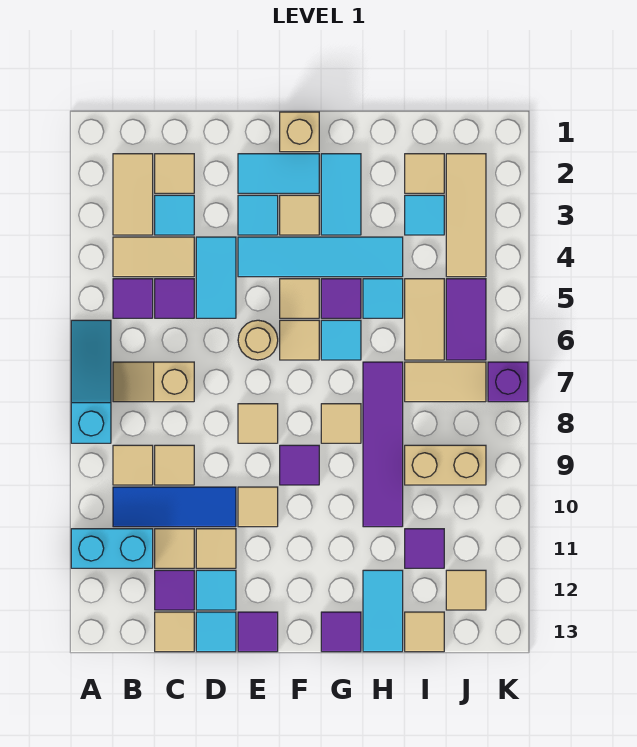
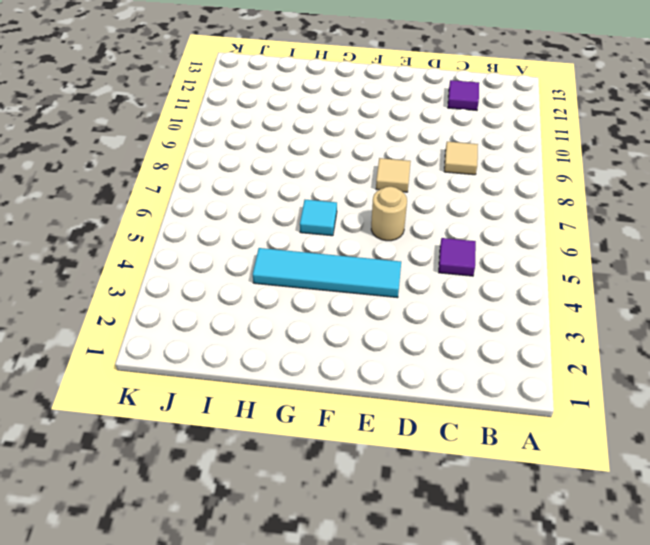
none -> cyan slope A6:A8 level 1 top 8
none -> cyan brick A11:B11 level 1
none -> tan tile B2:B3 level 1
none -> tan tile B4:C4 level 1

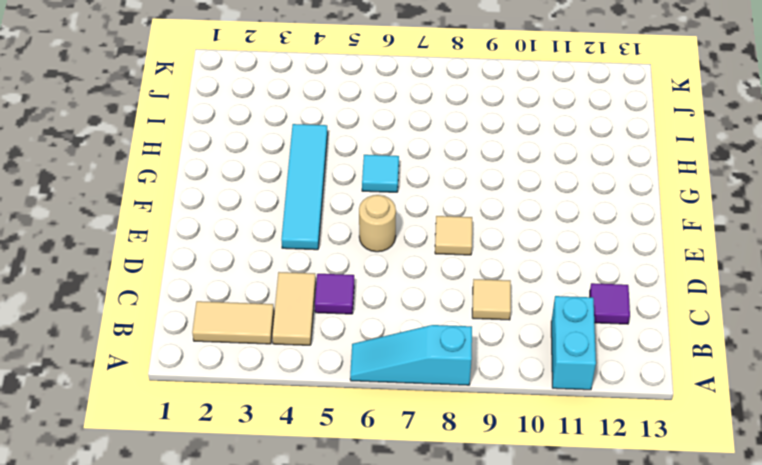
none -> purple tile B5 level 1
none -> tan slope B7:C7 level 1 top C
none -> tan tile B9 level 1
none -> blue tile B10:D10 level 1

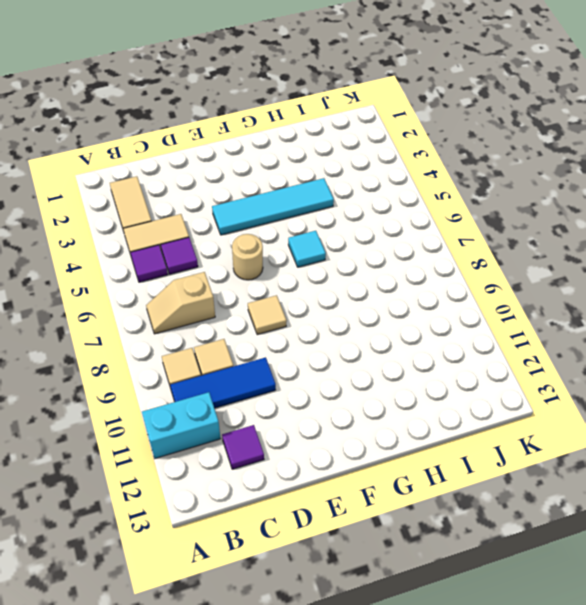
none -> cyan slope A6:A8 level 1 top 8
none -> tan tile C2 level 1
none -> cyan tile C3 level 1
none -> tan tile C11 level 1

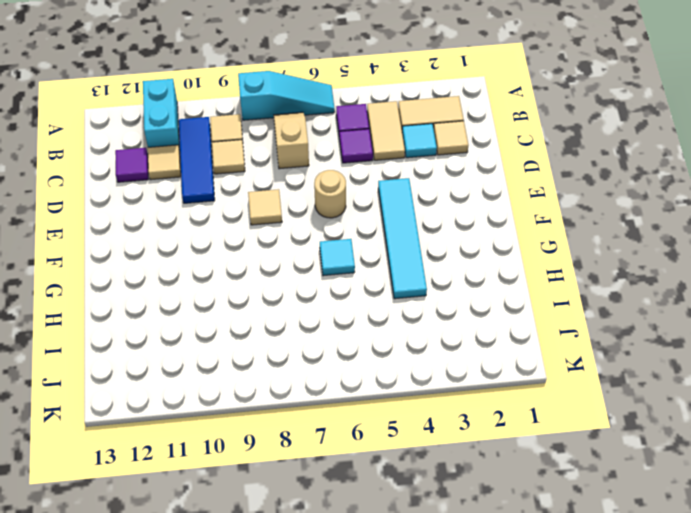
none -> tan tile C13 level 1
none -> cyan tile D4:D5 level 1
none -> tan tile D11 level 1
none -> cyan tile D12 level 1

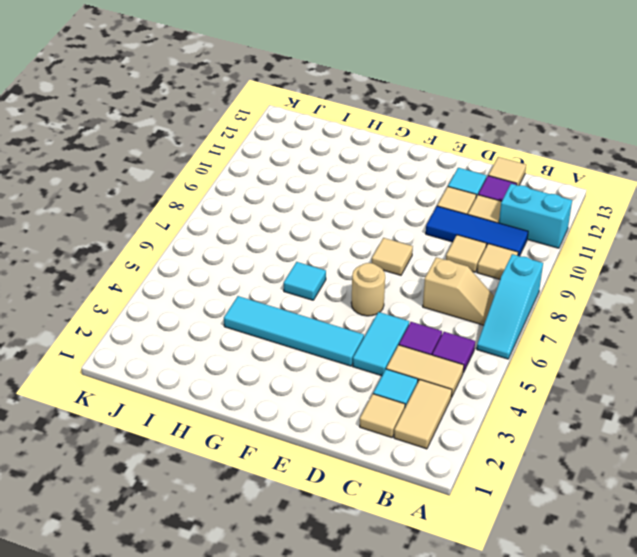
none -> cyan tile D13 level 1
none -> cyan tile E2:F2 level 1
none -> cyan tile E3 level 1
none -> tan tile E10 level 1

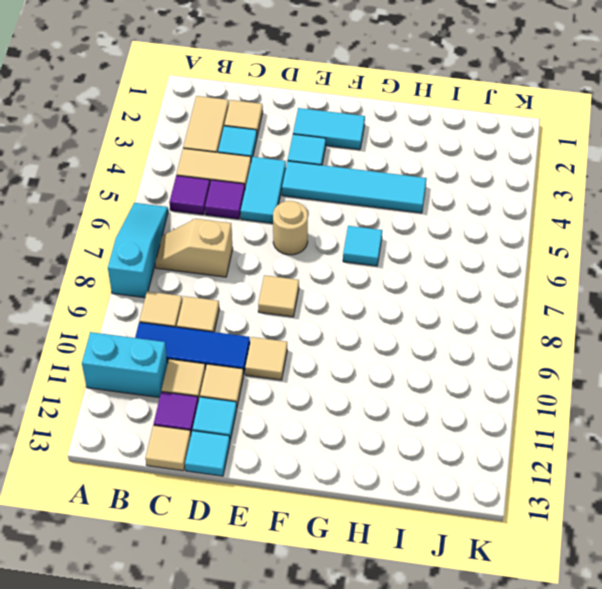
none -> purple tile E13 level 1
none -> tan brick F1 level 1
none -> tan tile F3 level 1
none -> tan tile F5 level 1

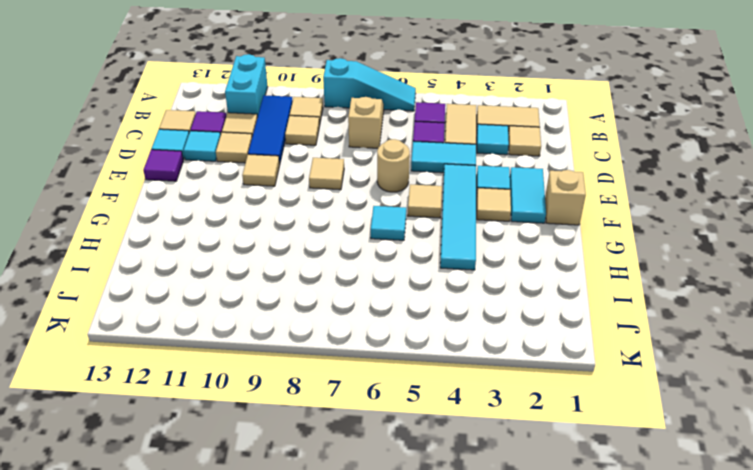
none -> tan tile F6 level 1
none -> purple tile F9 level 1
none -> cyan tile G2:G3 level 1
none -> purple tile G5 level 1

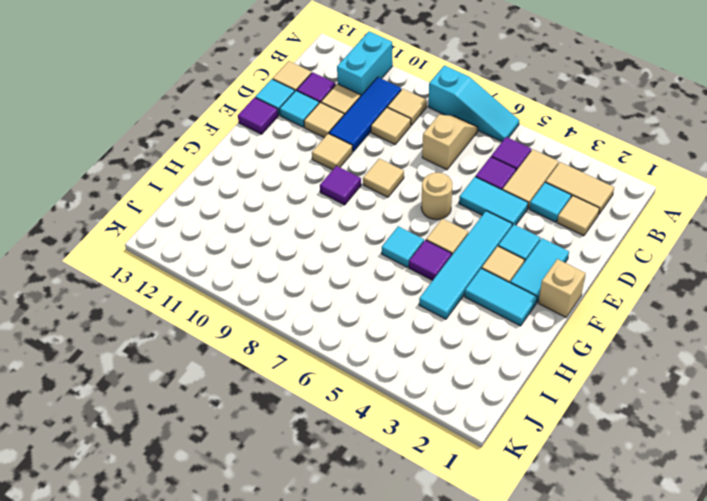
none -> tan tile F6 level 1
none -> tan tile G8 level 1
none -> purple tile G13 level 1
none -> cyan tile H5 level 1

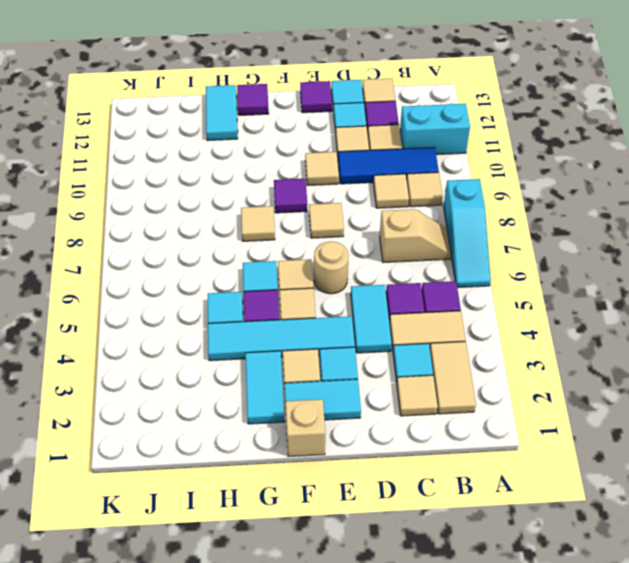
none -> purple tile H7:H10 level 1
none -> tan tile I2 level 1
none -> cyan tile I3 level 1
none -> tan tile I5:I6 level 1

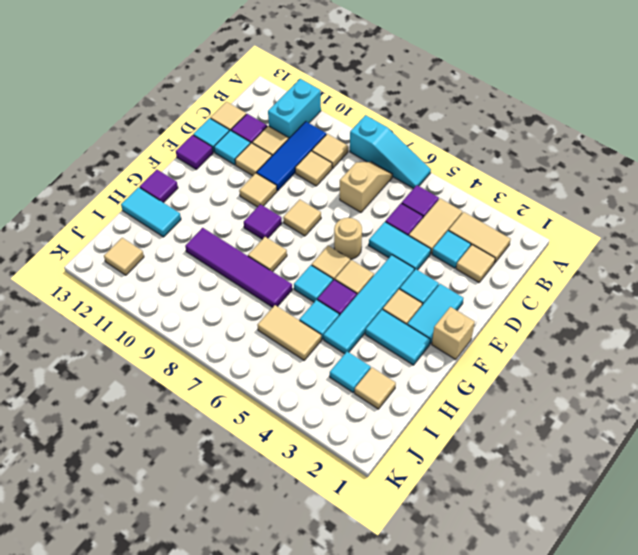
none -> tan tile I7:J7 level 1
none -> tan brick I9:J9 level 1
none -> purple tile I11 level 1
none -> tan tile I13 level 1

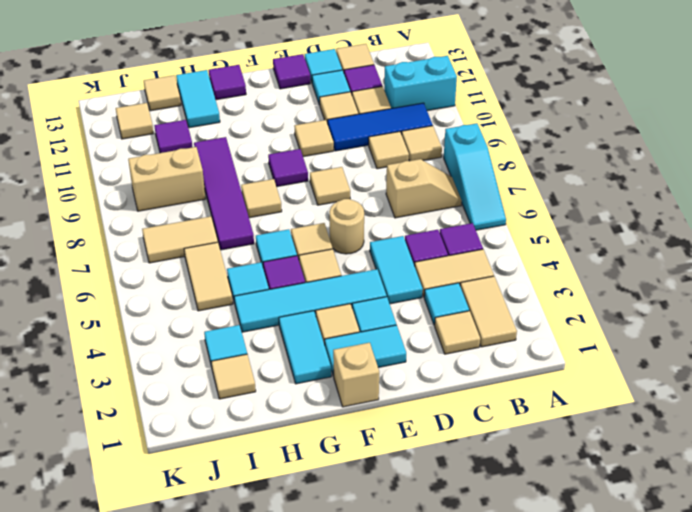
none -> tan tile J2:J4 level 1
none -> purple tile J5:J6 level 1
none -> purple brick K7 level 1

